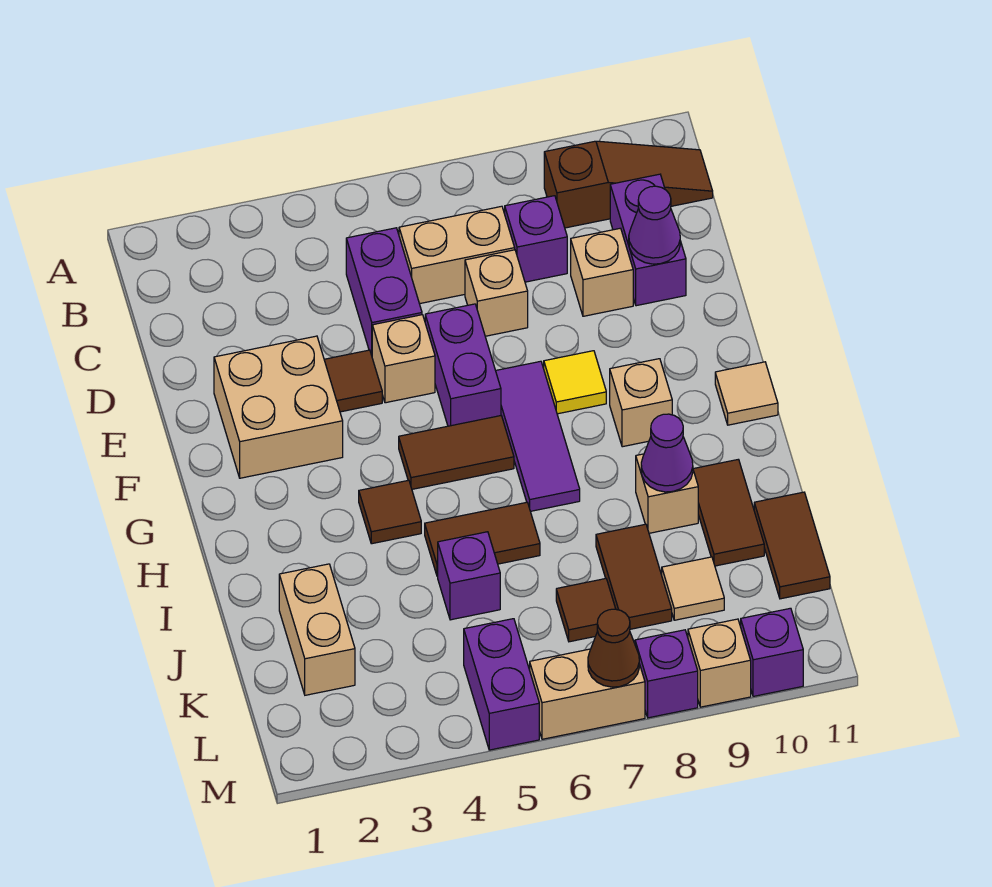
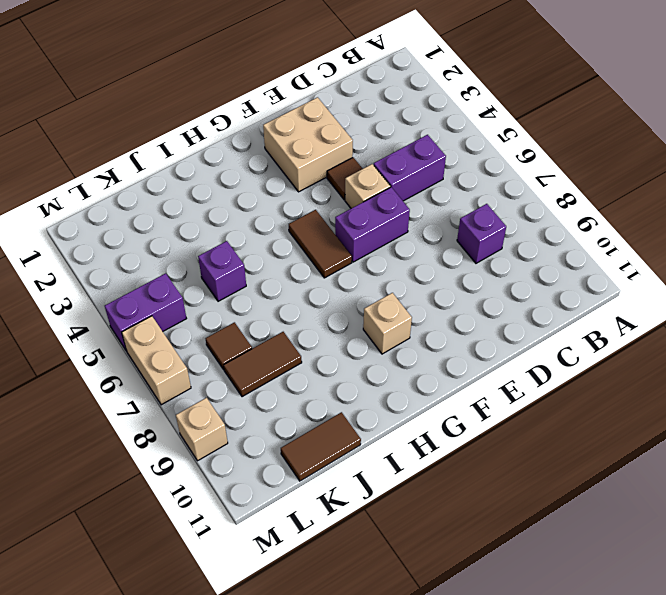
none -> brown slope B9:B11 level 1 top 9
none -> tan brick C6:C7 level 1
none -> purple brick C10:D10 level 1
none -> tan brick D7 level 1

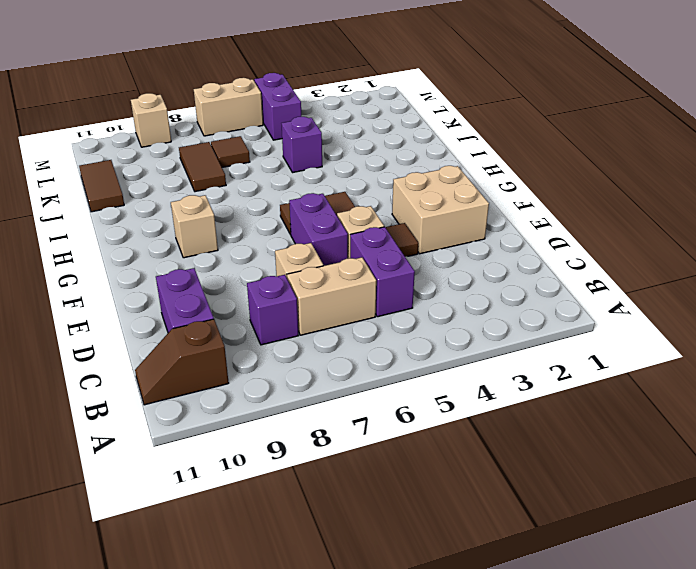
brown slope B10:B11 level 1 top 10 -> brown slope B9:B11 level 1 top 9
none -> tan brick D9 level 1
none -> purple tile F7:H7 level 1
none -> yellow tile F8 level 1
none -> tan tile G11 level 1

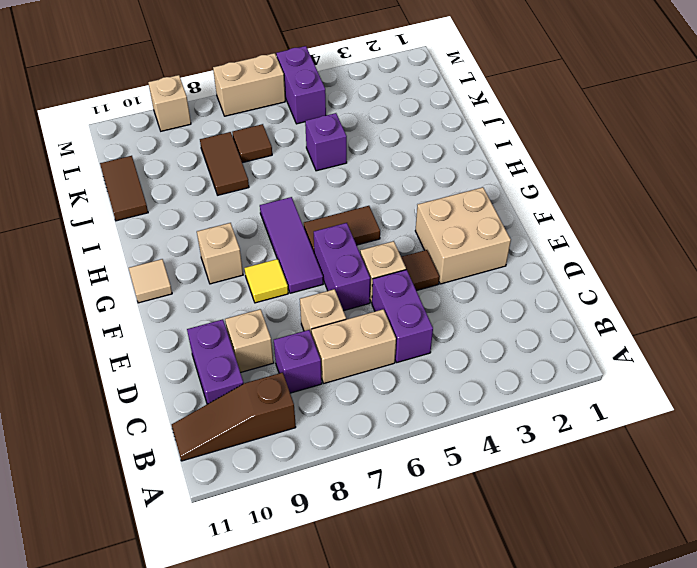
none -> brown tile H4 level 1
none -> brown tile I5:I6 level 1
none -> tan brick I9 level 1
none -> brown tile I10:J10 level 1

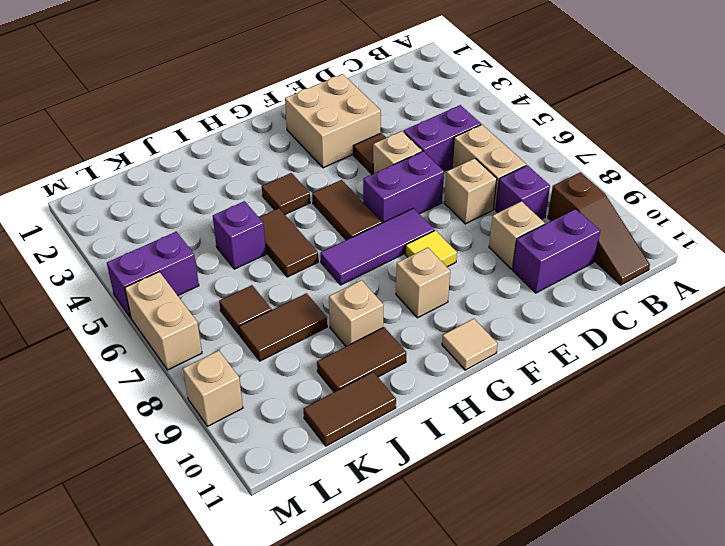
none -> tan brick J2:K2 level 1
none -> tan tile K9 level 1
none -> purple brick M8 level 1
none -> purple brick M10 level 1

